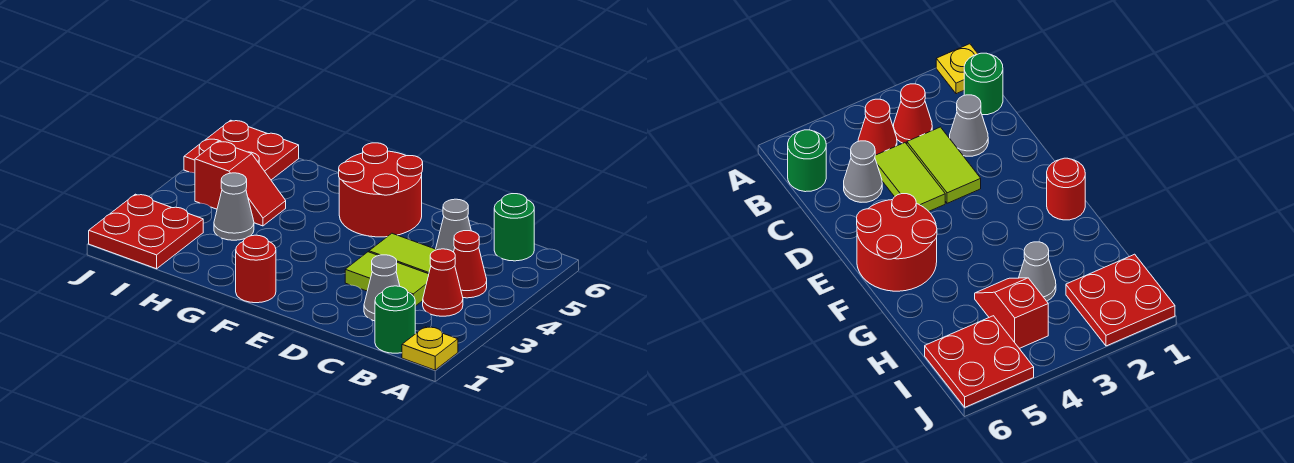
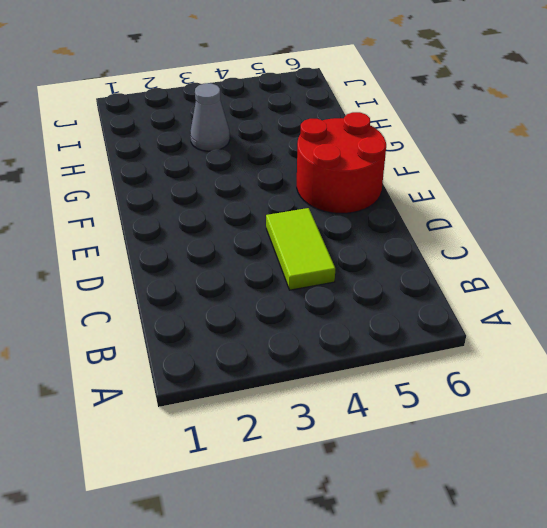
none -> yellow plate A1 level 1
none -> green round brick B1 level 1
none -> red cone B3 level 1

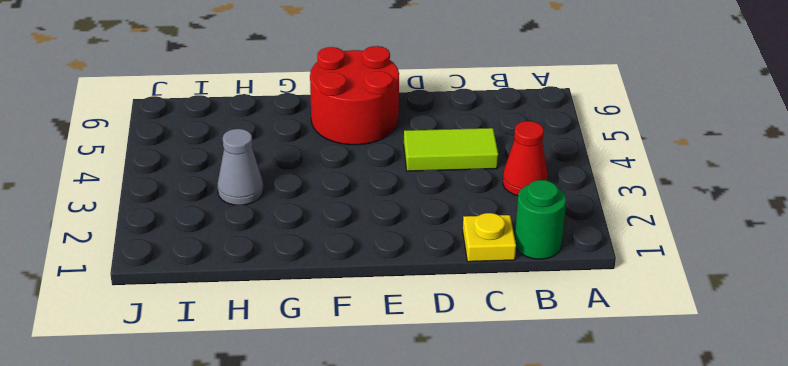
yellow plate C1 level 1 -> yellow plate A1 level 1
none -> red cone B4 level 1
none -> green round brick B6 level 1
none -> grey cone C2 level 1

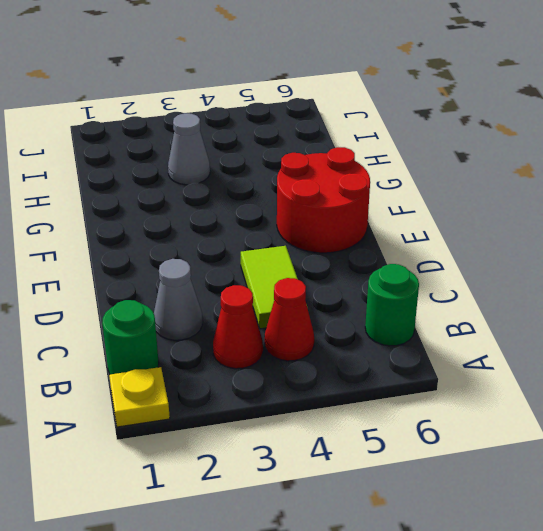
none -> lime tile C3:D3 level 1
none -> grey cone C5 level 1
none -> red round brick F1 level 1

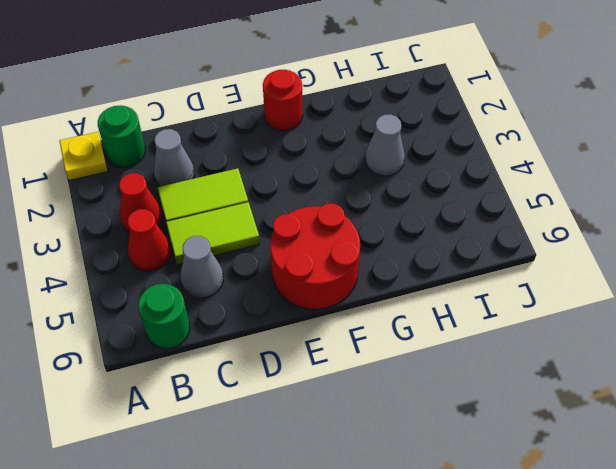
none -> red slope H4:I4 level 1 top I
none -> red plate I1:J2 level 1
none -> red plate I5:J6 level 1

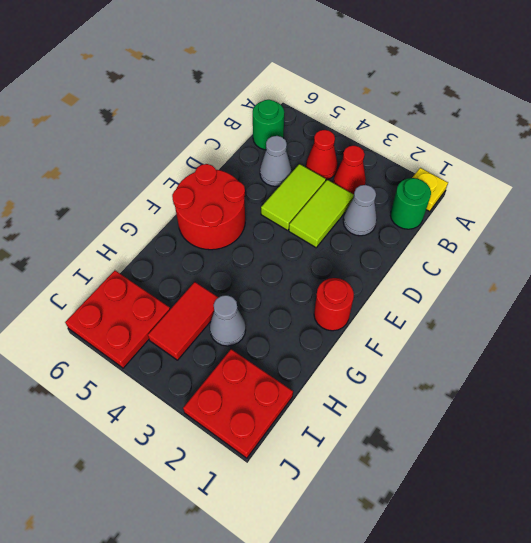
red tile H4:I4 level 1 -> red slope H4:I4 level 1 top I

